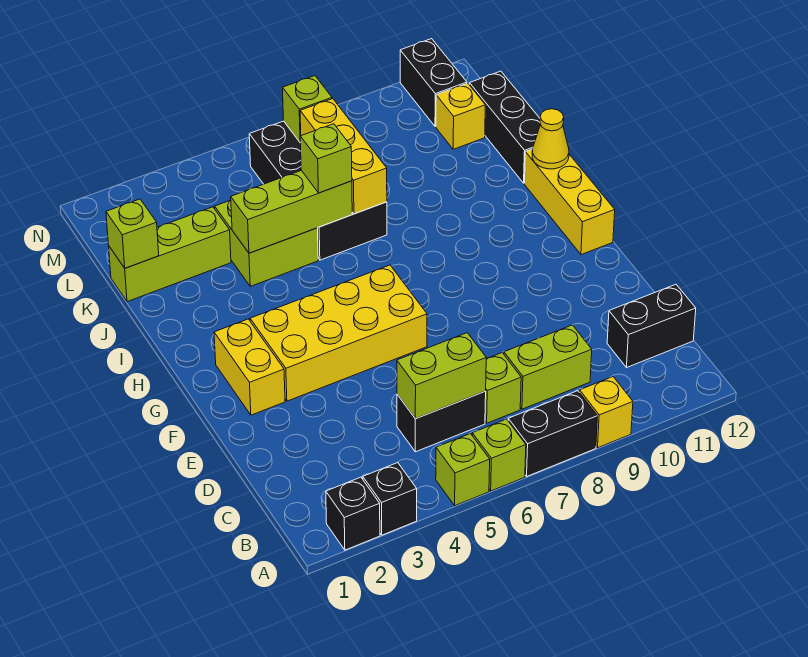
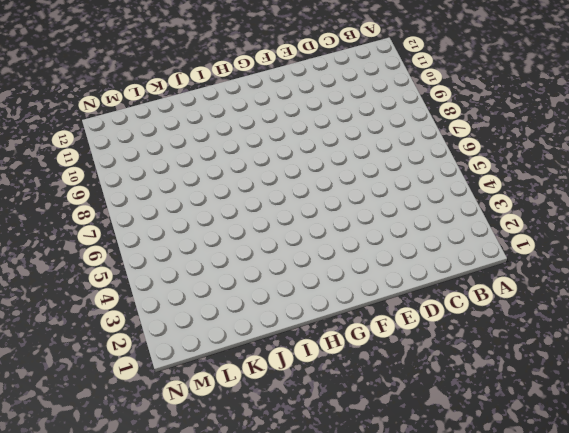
none -> black brick A2 level 1
none -> black brick A3 level 1
none -> lime brick A5 level 1

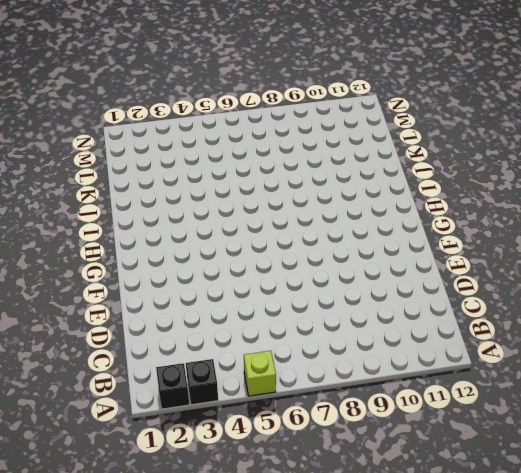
none -> lime brick A6 level 1
none -> black brick A7:A8 level 1
none -> yellow brick A9 level 1

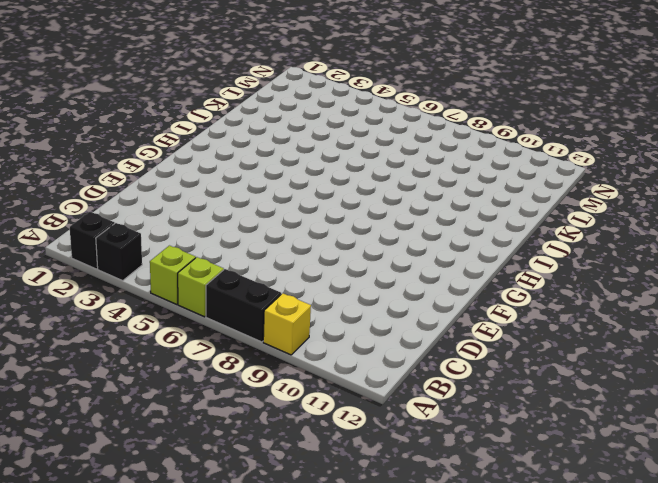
none -> black brick C5:C6 level 1
none -> lime brick C7 level 1
none -> lime brick C8:C9 level 1

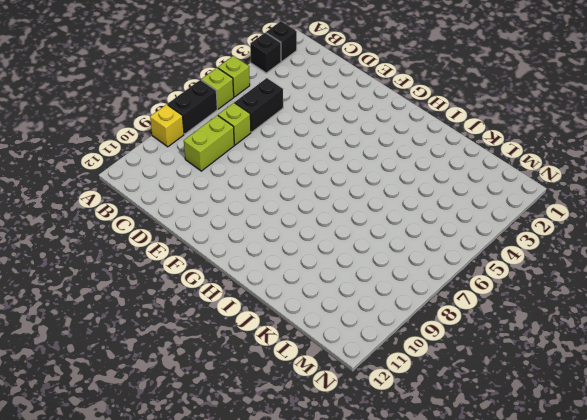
none -> black brick C11:C12 level 1
none -> yellow brick F2:G2 level 1
none -> yellow brick F3:G6 level 1

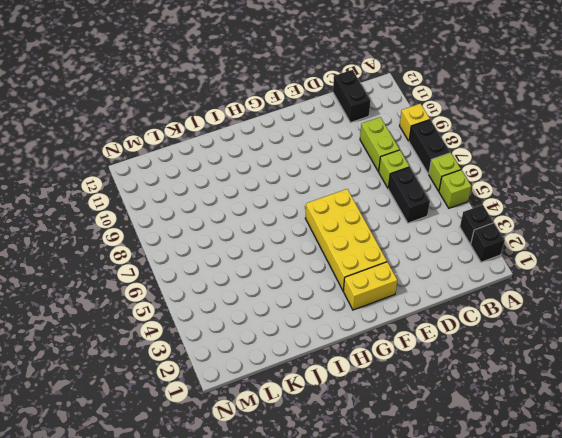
none -> yellow brick G12:I12 level 1
none -> lime brick J4:K5 level 1
none -> black brick J6:M7 level 1

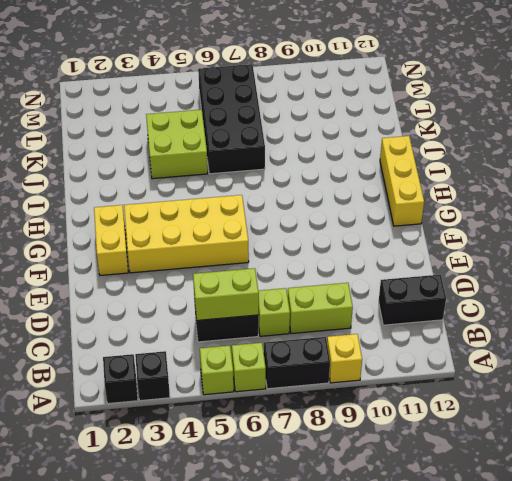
none -> black brick J12:L12 level 1
none -> lime brick K1:K3 level 1
none -> yellow brick L11 level 1

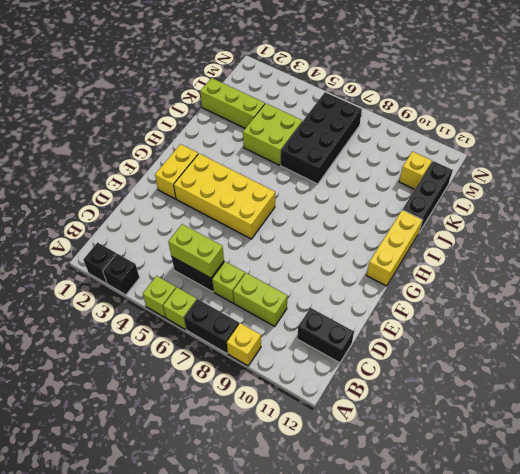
none -> black brick M11:N11 level 1
none -> yellow cone I12 level 2
none -> lime brick J4:J6 level 2

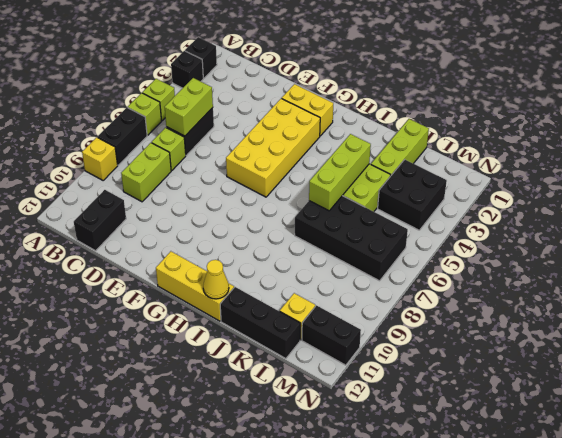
black brick L3:M4 level 1 -> none
none -> yellow brick J7:L7 level 2
none -> lime brick K1 level 2
none -> lime brick M7 level 2

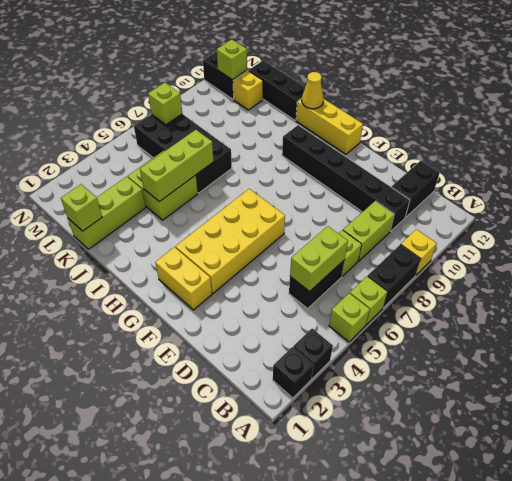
black brick C10:H10 level 1 -> none
lime brick M11 level 2 -> lime brick J6 level 3
none -> yellow brick J7:L7 level 2

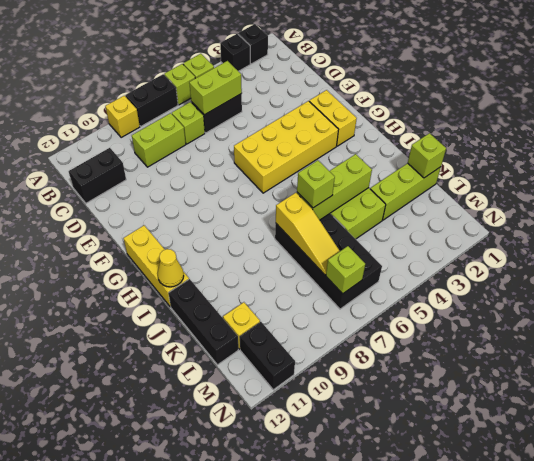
yellow slope J7:L7 level 2 top J -> yellow brick J7:L7 level 2

